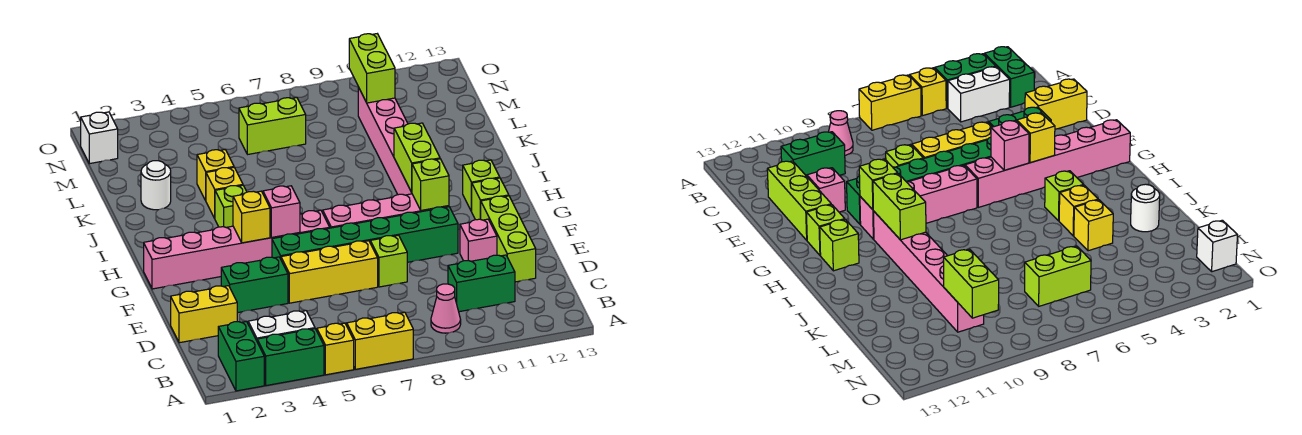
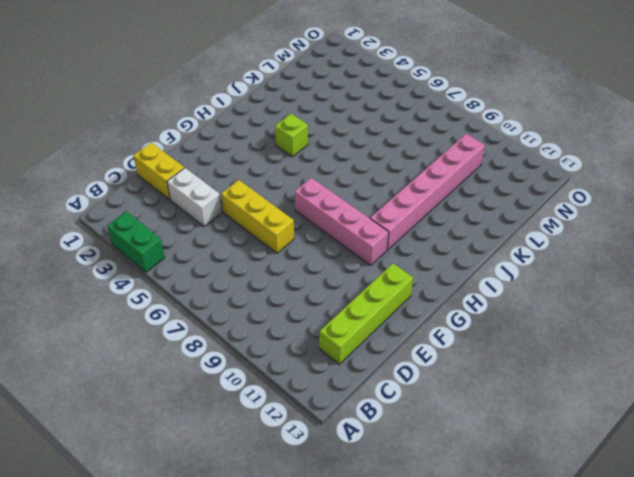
lime brick C12:F12 level 1 -> lime brick D12:F12 level 1
white brick D3:D4 level 1 -> white brick B3:B4 level 1
none -> green brick A2:B2 level 1
none -> yellow brick A5 level 1
none -> yellow brick A6:A7 level 1
none -> pink cone B9 level 1

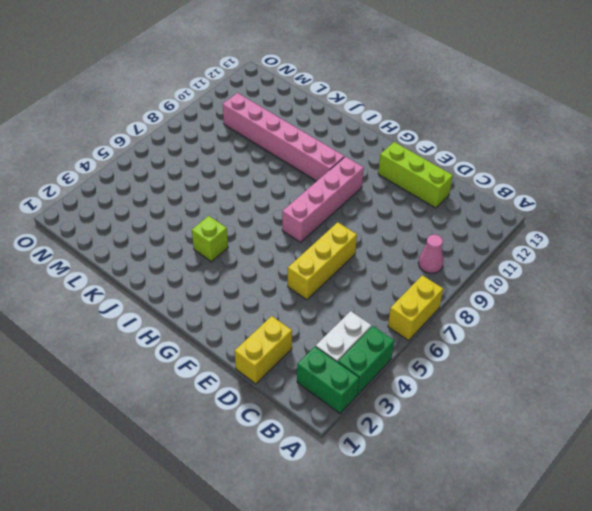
none -> yellow brick A5 level 1
none -> green brick C10:C11 level 1
none -> green brick E3:E4 level 1
none -> lime brick E8 level 1

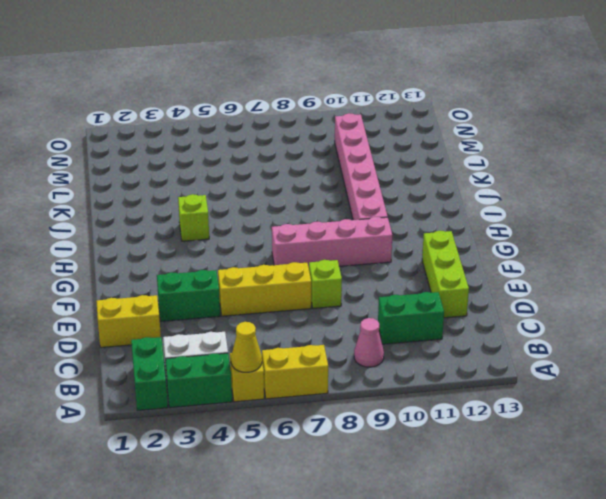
yellow cone A5 level 2 -> none
none -> pink brick E11 level 1
none -> green brick F5:F10 level 1
none -> pink brick G1:G6 level 1
none -> lime brick G12 level 1

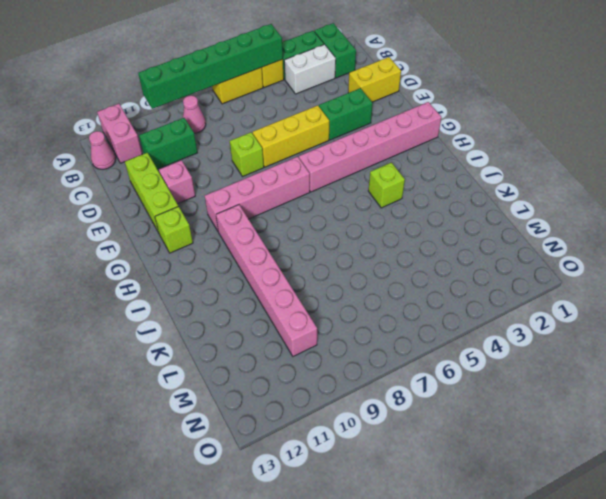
green brick A5:A10 level 2 -> green brick F5:F10 level 1
pink brick A12:B12 level 1 -> none
pink cone B13 level 1 -> none
none -> lime brick H12 level 1
none -> yellow brick J4 level 1
none -> white round brick K2 level 1
none -> yellow brick K4 level 1

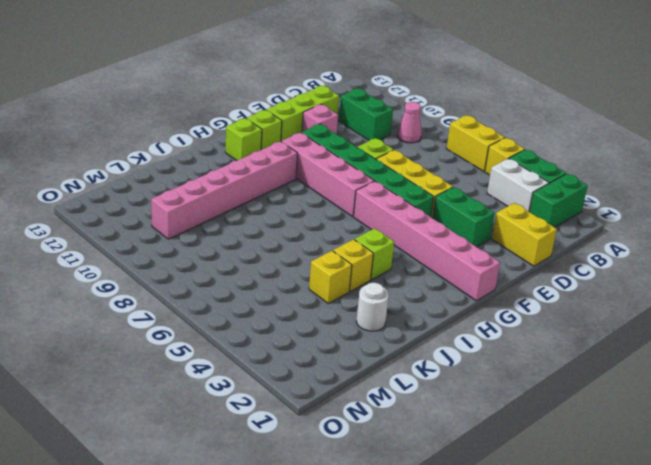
none -> lime brick M6:M7 level 1
none -> white brick N1 level 1
none -> yellow brick G4 level 2
none -> pink brick G5 level 2

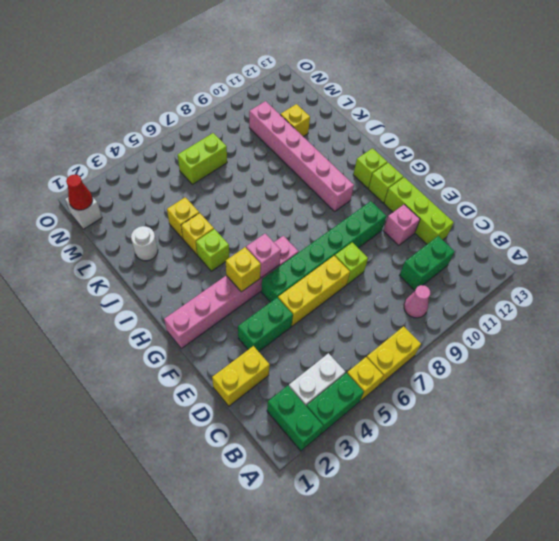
yellow brick L11 level 1 -> none
red cone N1 level 2 -> none
none -> pink brick G7:G10 level 1
none -> lime brick G10 level 2
none -> lime brick H10:I10 level 2
none -> lime brick M10:N10 level 2

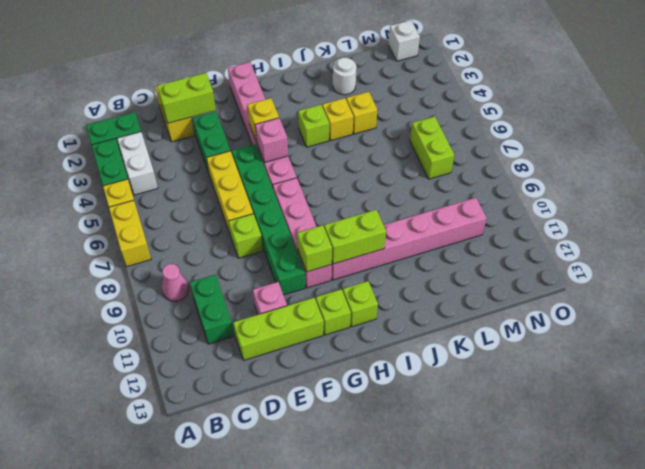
lime brick D2:E2 level 2 -> lime brick M10:N10 level 2

